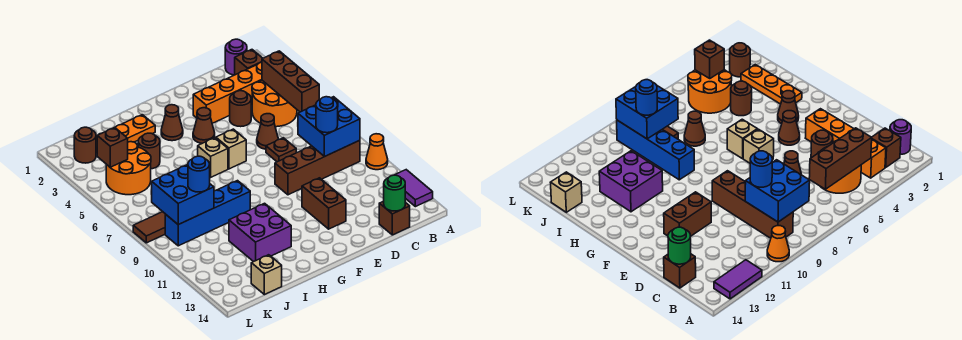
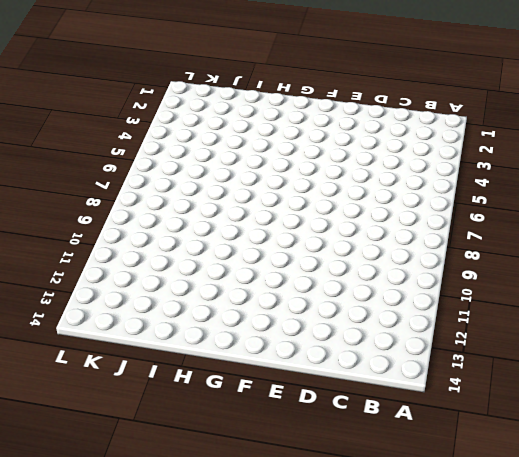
none -> orange cone A10 level 1
none -> purple tile A12:A13 level 1
none -> purple round brick B1 level 1
none -> brown brick B2 level 1

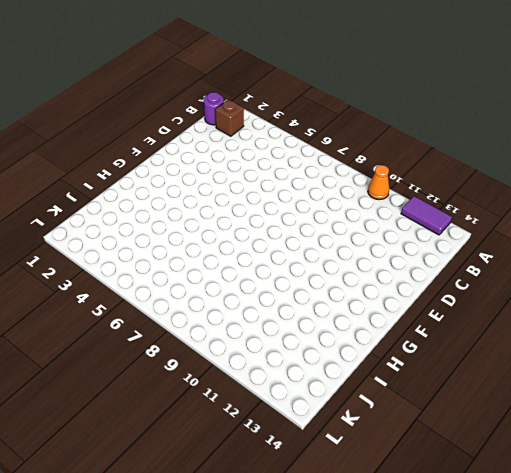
none -> orange brick B3:E3 level 1
none -> orange round brick B4:C5 level 1
none -> brown brick B9:E9 level 1
none -> brown brick C14 level 1

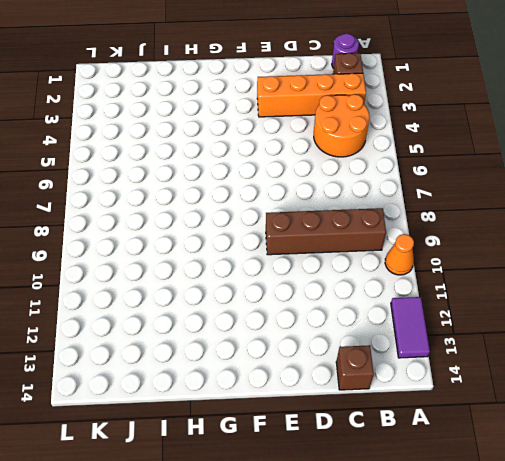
none -> brown round brick D4 level 1
none -> brown cone D6 level 1
none -> brown plate D7 level 1
none -> brown brick E11:E12 level 1

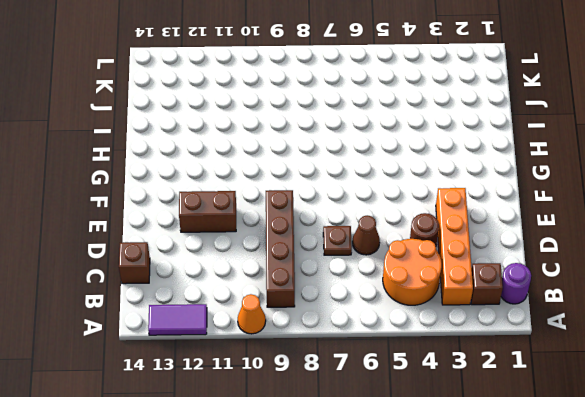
none -> brown cone F4 level 1
none -> tan brick F6 level 1
none -> brown cone G3 level 1
none -> tan brick G6 level 1

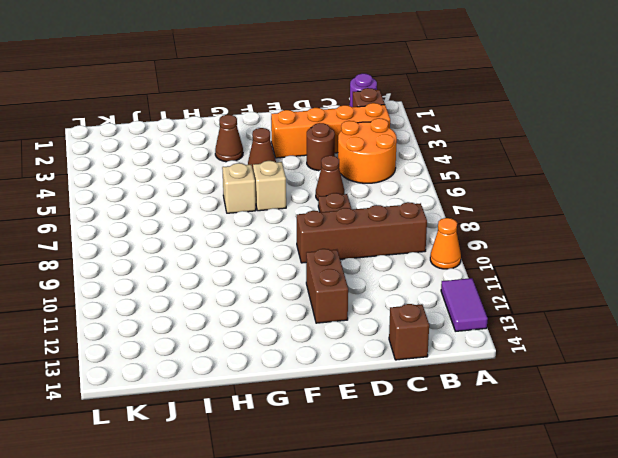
none -> orange plate H2:J2 level 1
none -> blue brick H9:K9 level 1
none -> purple brick H11:I12 level 1
none -> brown round brick I4 level 1

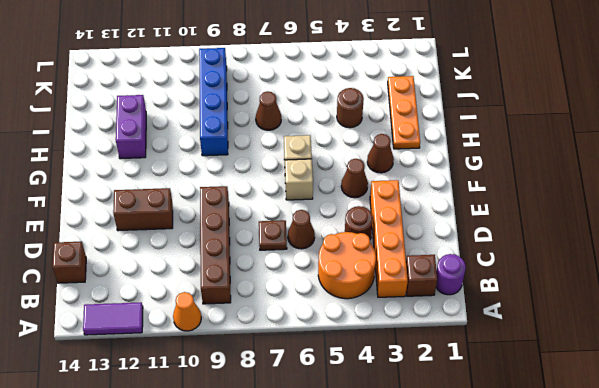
purple brick H12:I12 level 1 -> purple brick H11:I12 level 1
none -> orange round brick J4:K5 level 1
none -> brown tile J8:L8 level 1
none -> tan brick J14 level 1
none -> brown round brick K2 level 1

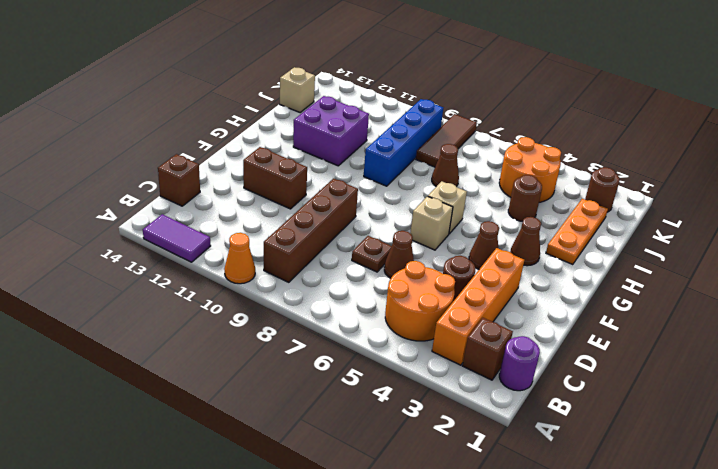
none -> brown brick B4:B6 level 2
none -> blue brick B8:C9 level 2
none -> green round brick C14 level 2
none -> blue brick J8:K9 level 2

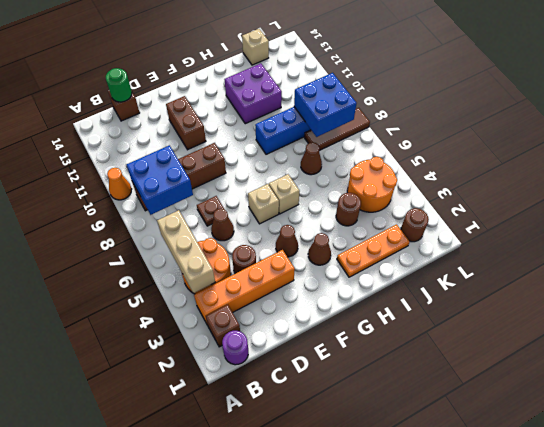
tan brick B4:B6 level 2 -> brown brick B4:B6 level 2
none -> purple tile A12:A13 level 1
none -> brown brick K4 level 2
none -> blue round brick C9 level 3
none -> blue round brick J9 level 3

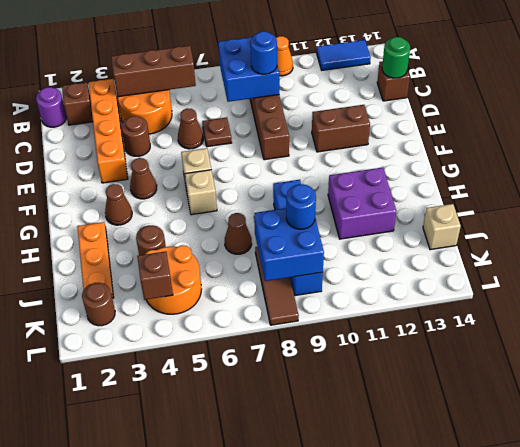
blue tile A12:A13 level 1 -> purple tile A12:A13 level 1

